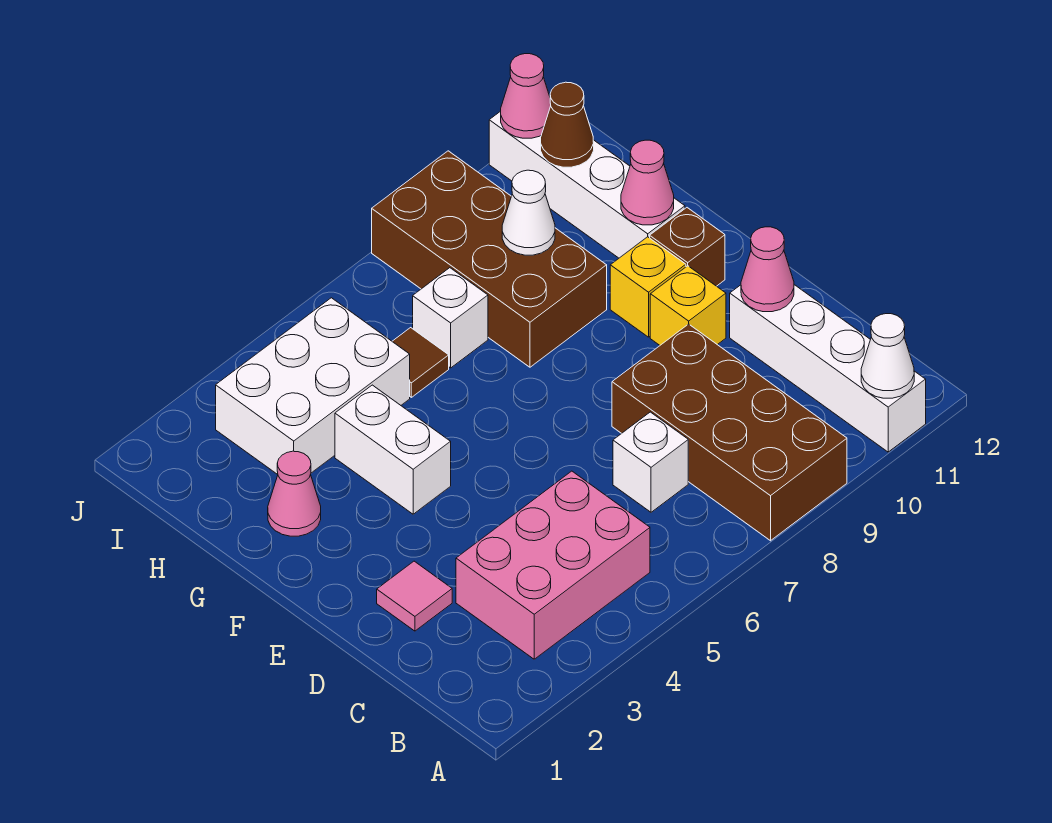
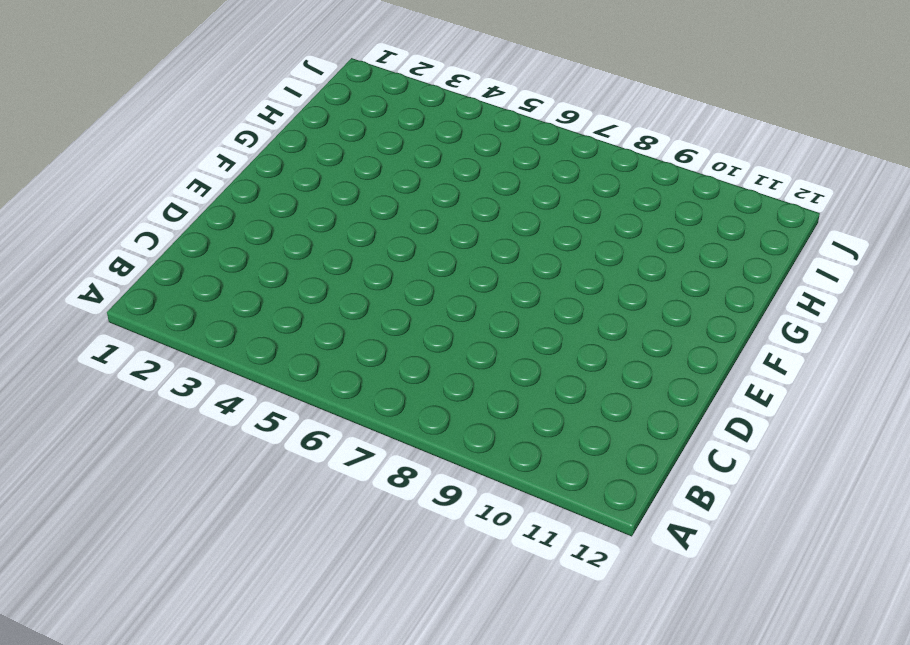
none -> brown brick A8:D9 level 1
none -> white brick A11:D11 level 1
none -> pink brick B3:C5 level 1

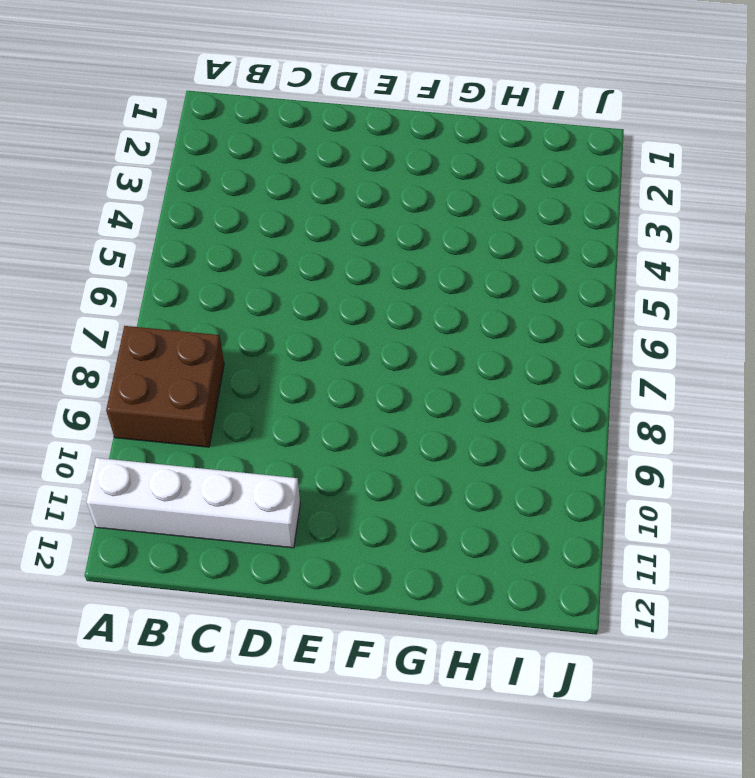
brown brick A8:B9 level 1 -> brown brick A8:D9 level 1
none -> pink brick B3:C5 level 1
none -> white brick C7 level 1
none -> pink tile D2 level 1

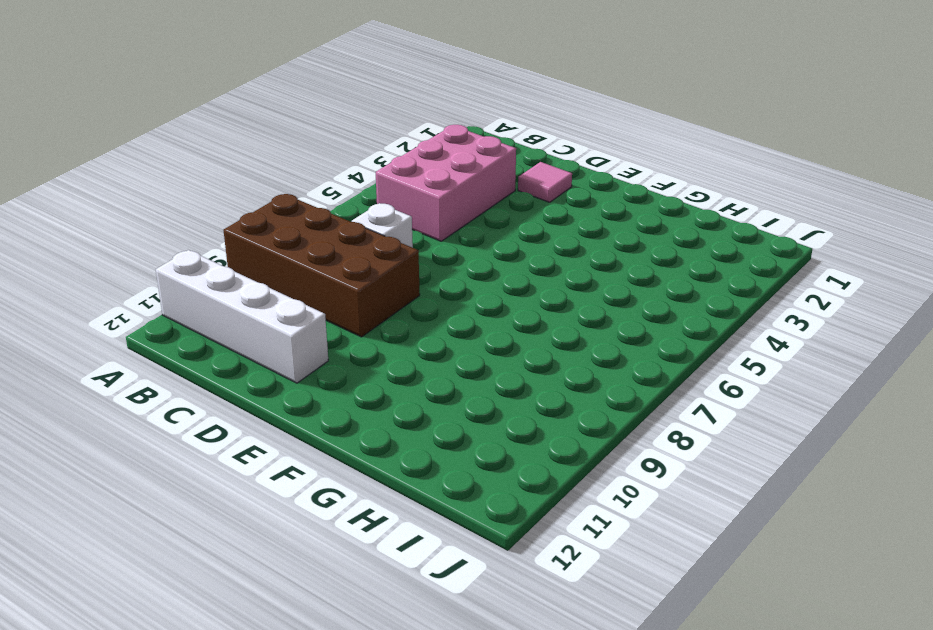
none -> yellow brick E10 level 1
none -> white brick F4:G4 level 1
none -> yellow brick F10 level 1

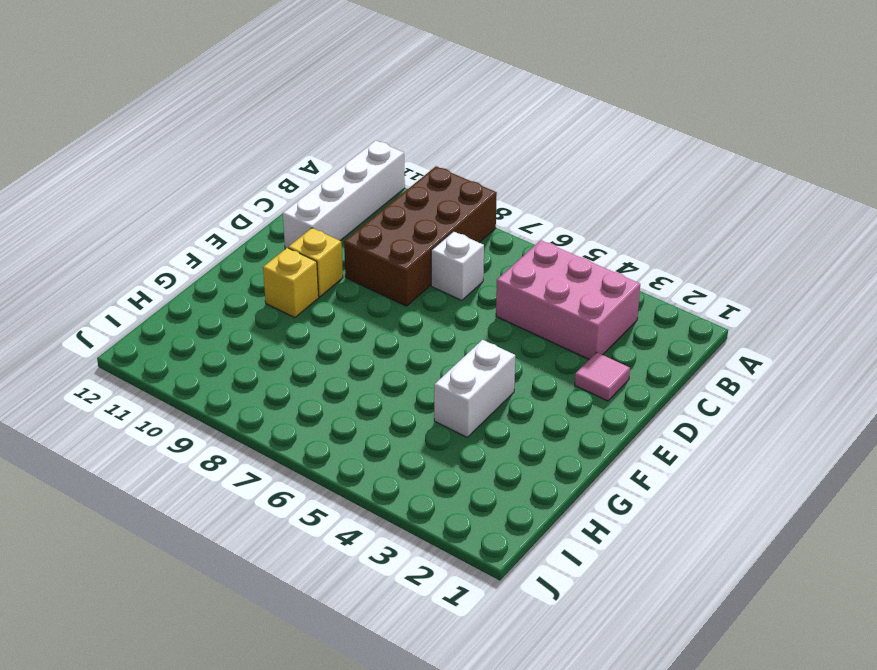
none -> brown brick F11 level 1
none -> pink cone G2 level 1
none -> brown brick G8:J9 level 1

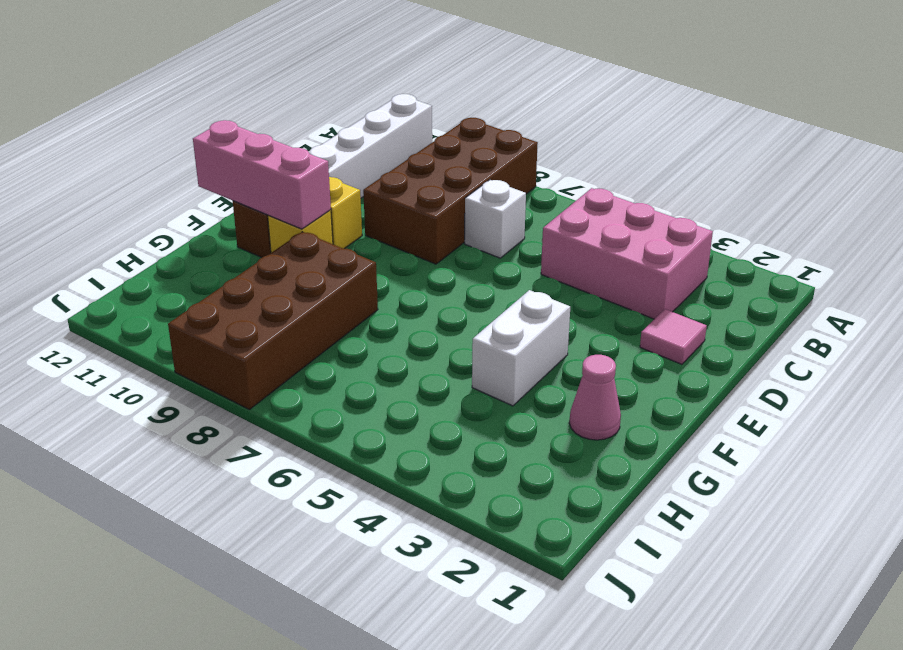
pink brick F10:F12 level 2 -> none
none -> white brick G11:J11 level 1
none -> white brick H3:I5 level 1
none -> brown tile H6 level 1

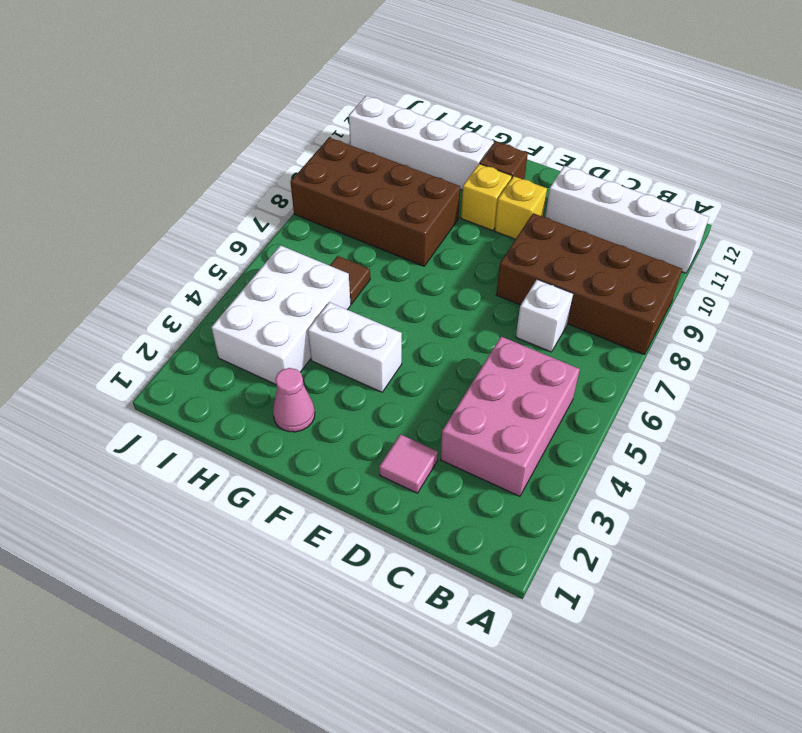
none -> white brick H7 level 1
none -> white cone A11 level 2
none -> pink cone D11 level 2

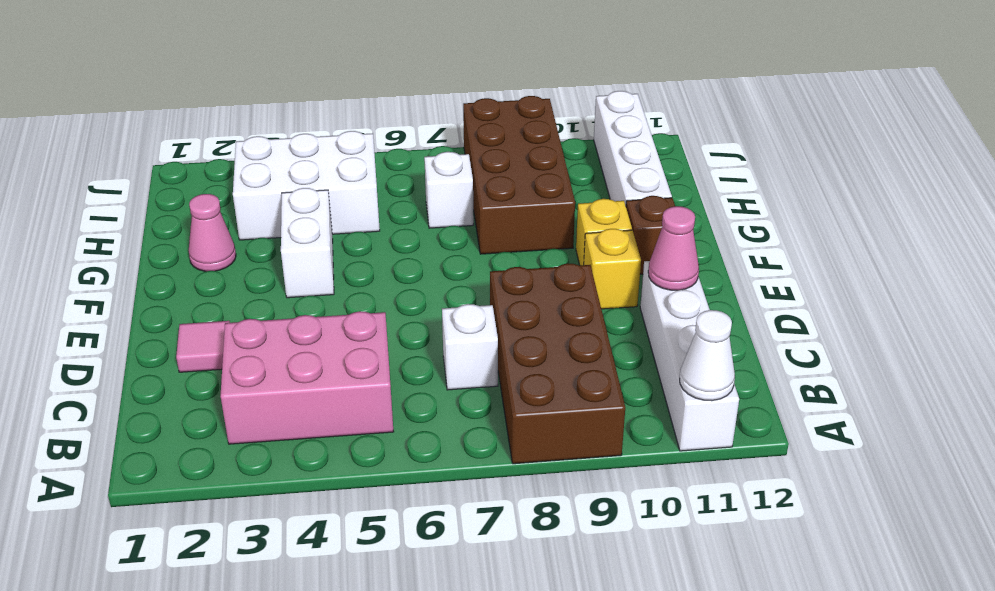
none -> brown tile H6 level 1
none -> pink cone G11 level 2
none -> white cone H9 level 2

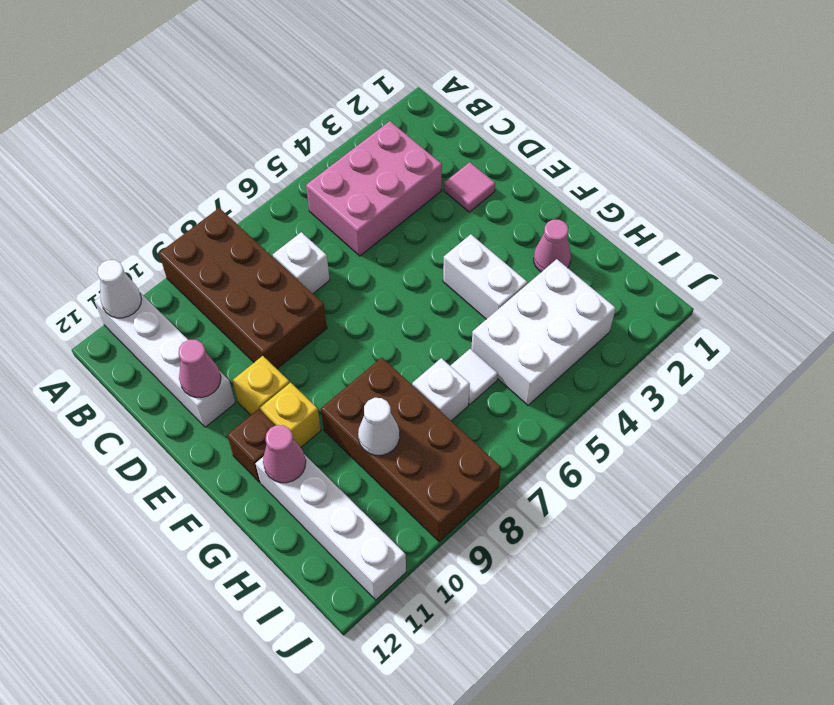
white tile H6 level 1 -> brown tile H6 level 1
none -> brown cone I11 level 2
none -> pink cone J11 level 2

